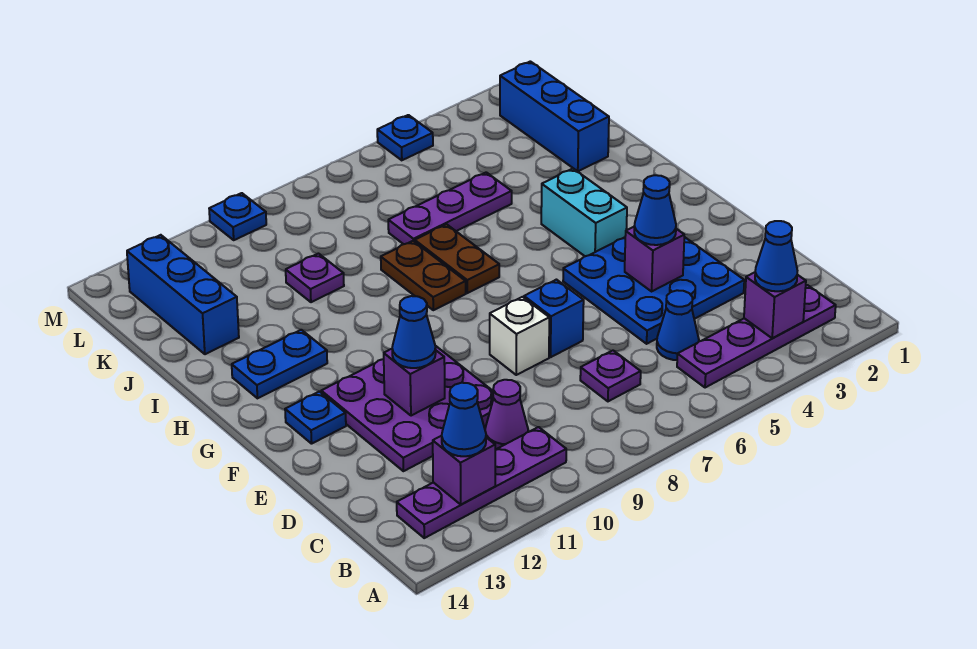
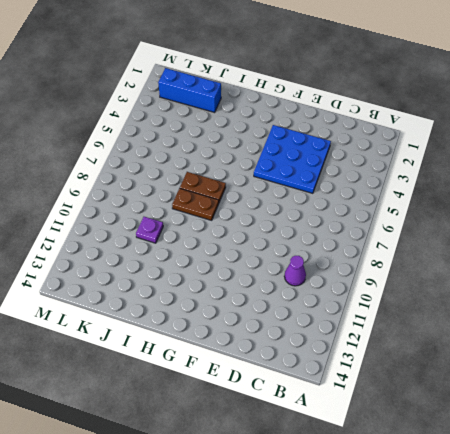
none -> purple plate B2:B5 level 1
none -> purple plate B10:B13 level 1
none -> blue cone C5 level 1

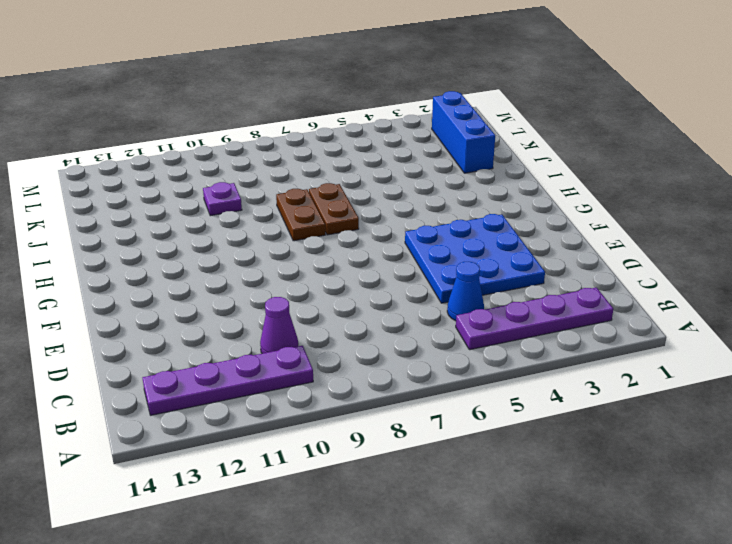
none -> purple plate C7 level 1
none -> purple plate D10:F12 level 1
none -> blue brick E7 level 1

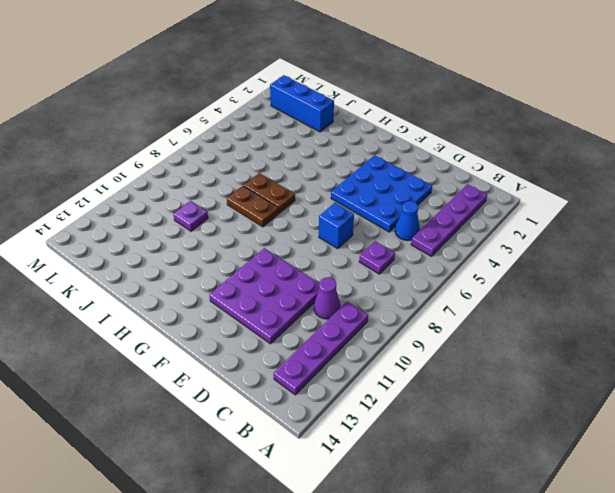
none -> white brick E8 level 1
none -> blue plate F13 level 1
none -> cyan brick G4:H4 level 1

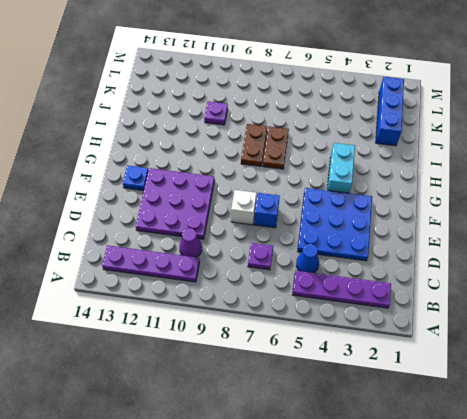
none -> blue plate H12:H13 level 1
none -> purple plate J5:J7 level 1
none -> blue brick J13:L13 level 1

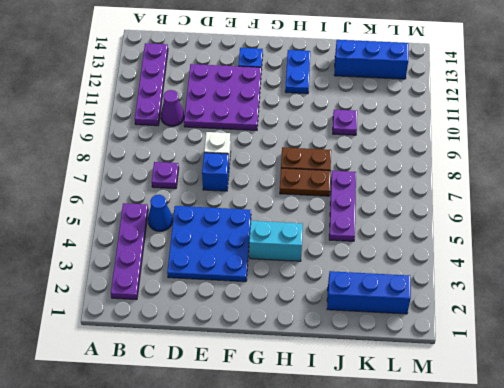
none -> blue plate M5 level 1
none -> blue plate M10 level 1
none -> purple brick B3 level 2

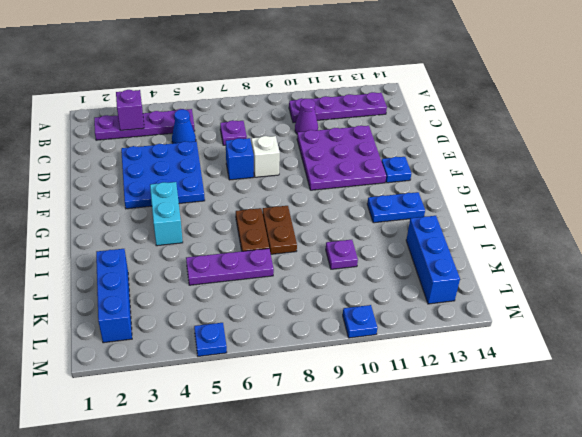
none -> purple brick B12 level 2
none -> purple brick E4 level 2
none -> purple brick E11 level 2

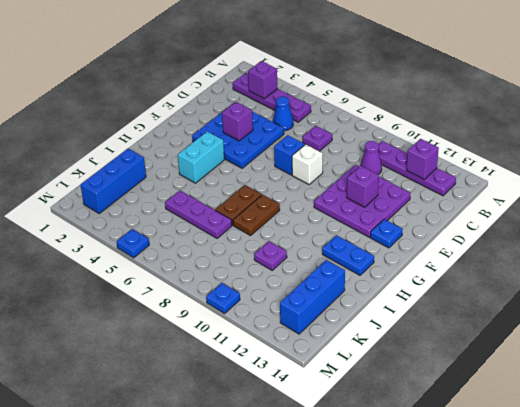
none -> blue cone B3 level 3
none -> blue cone B12 level 3
none -> blue cone E4 level 3

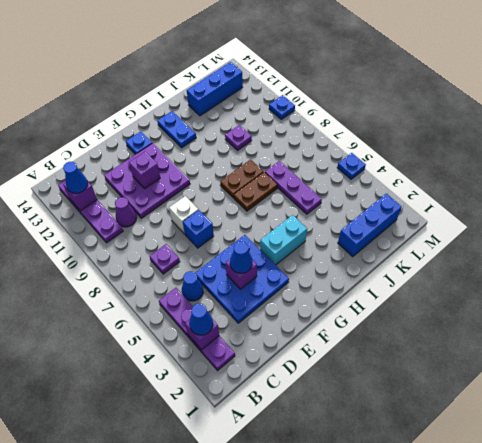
none -> blue cone E11 level 3

